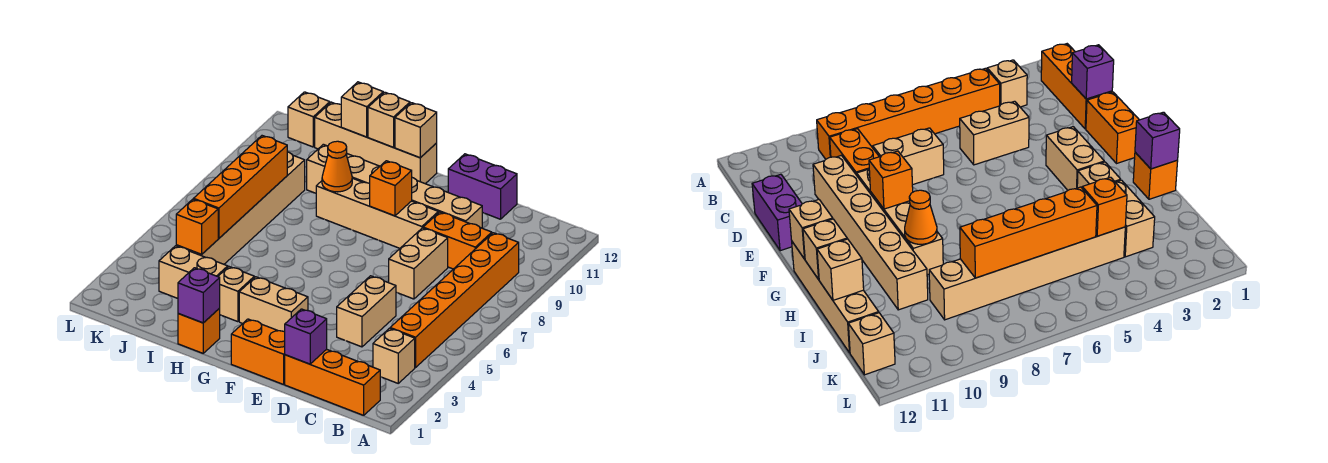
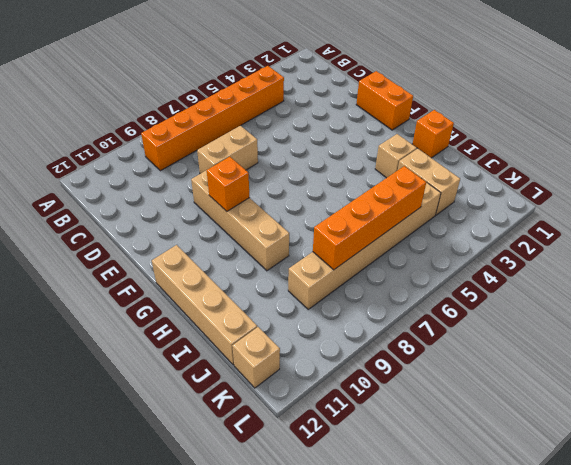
none -> orange brick B1:D1 level 1
none -> tan brick B3 level 1
none -> orange brick C9:D9 level 1

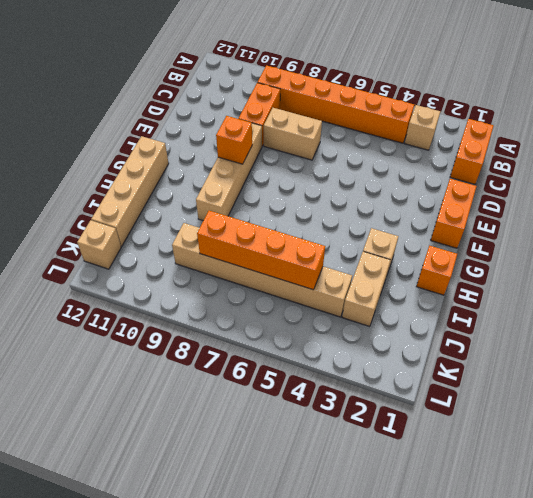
orange brick B1:C1 level 1 -> orange brick B1:D1 level 1
none -> tan brick D4:D5 level 1
none -> tan brick D10:I10 level 1
none -> purple brick D12:E12 level 1

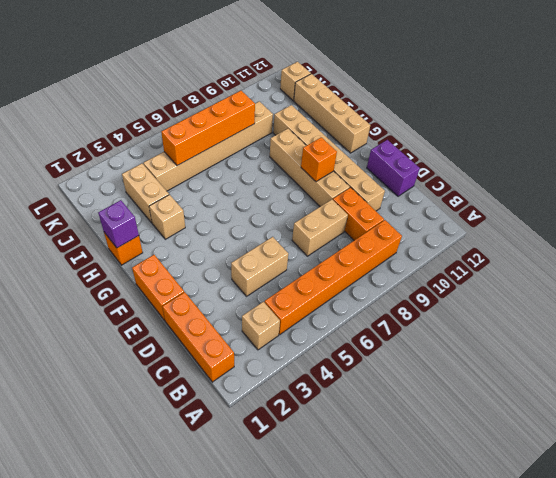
none -> tan brick F3:G3 level 1
none -> purple brick D1 level 2
none -> tan brick G12 level 2

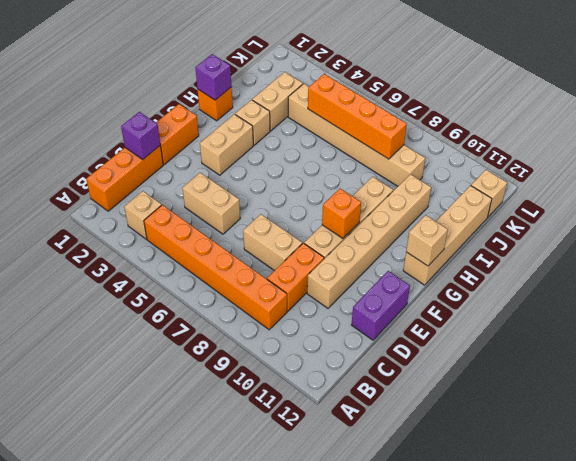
none -> orange cone H9 level 2
none -> tan brick H12 level 2
none -> tan brick I12 level 2

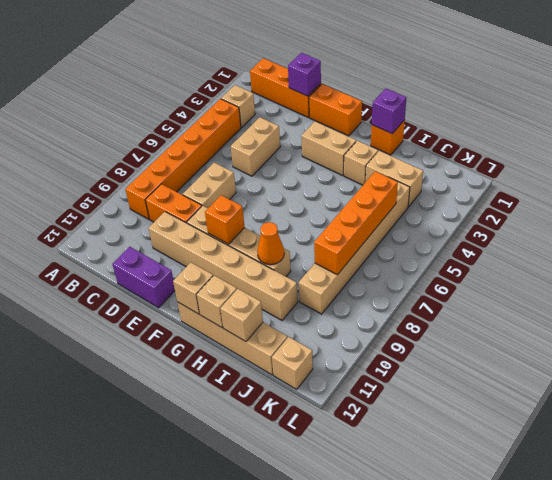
none -> orange brick J4 level 2

